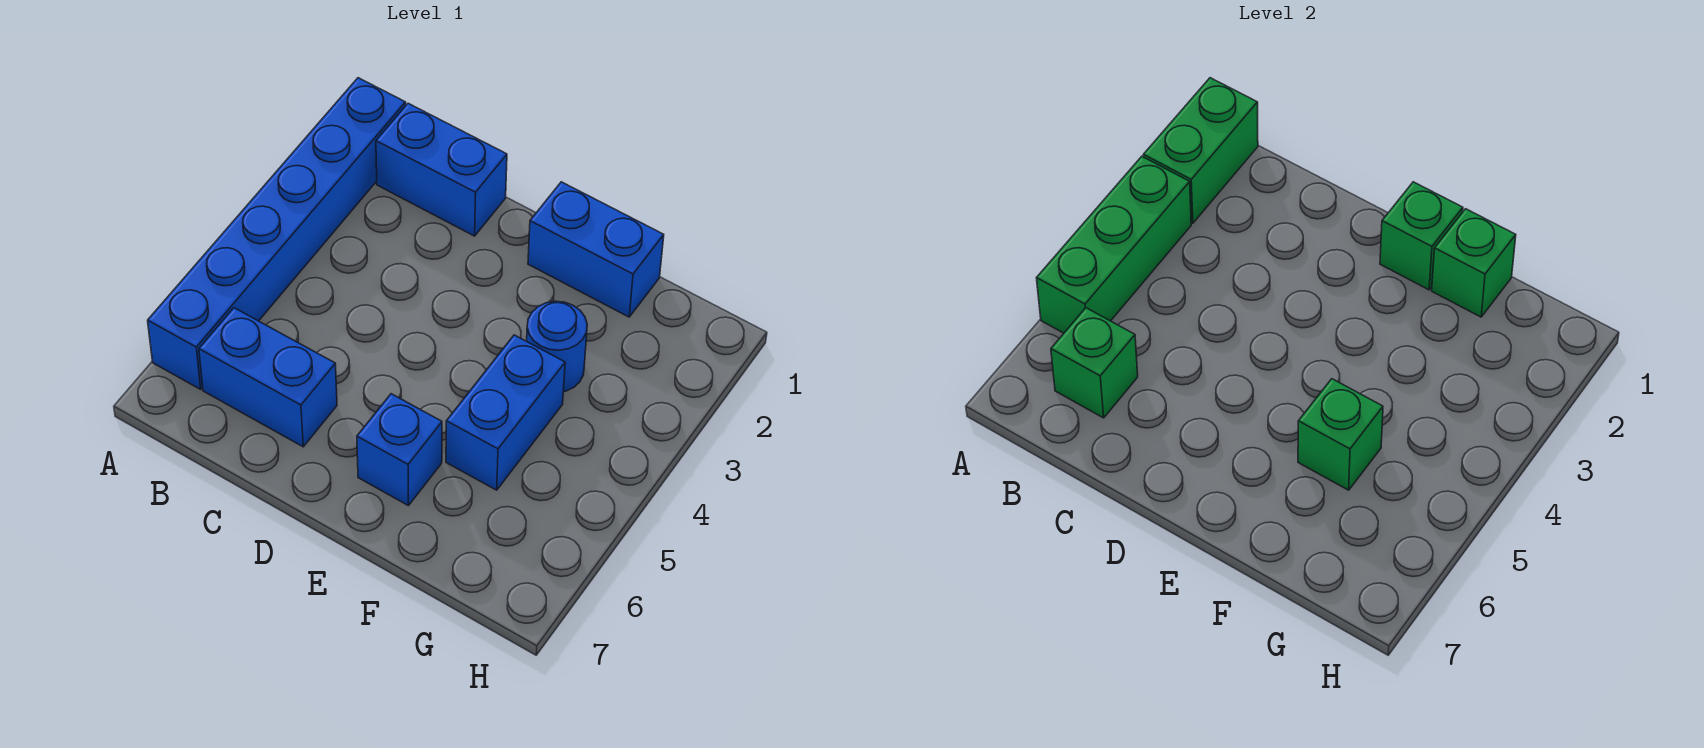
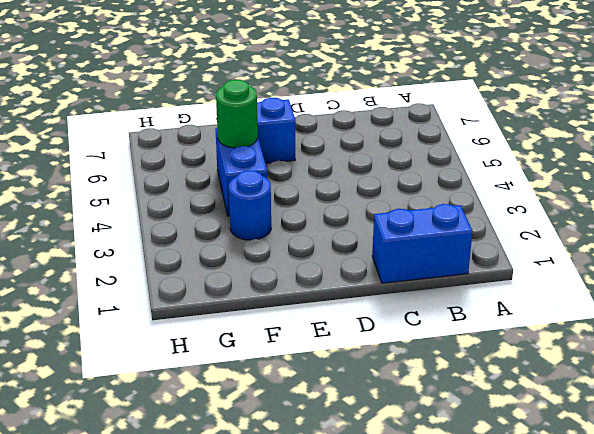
green round brick F5 level 2 -> green brick F5 level 2
none -> blue brick A1:A6 level 1
none -> blue brick B6:C6 level 1
none -> blue brick E1:F1 level 1

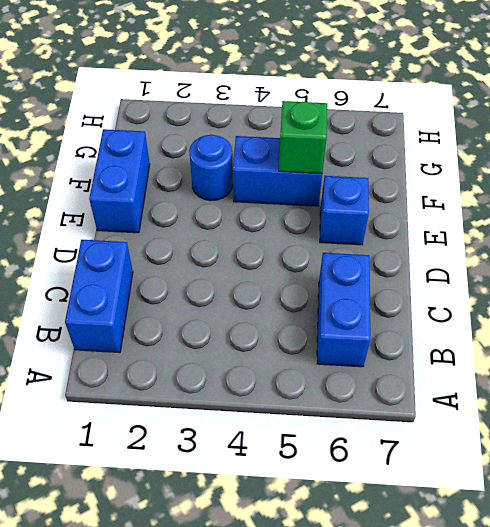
none -> blue brick A1:A6 level 1
none -> green brick A1:A2 level 2
none -> green brick A3:A5 level 2

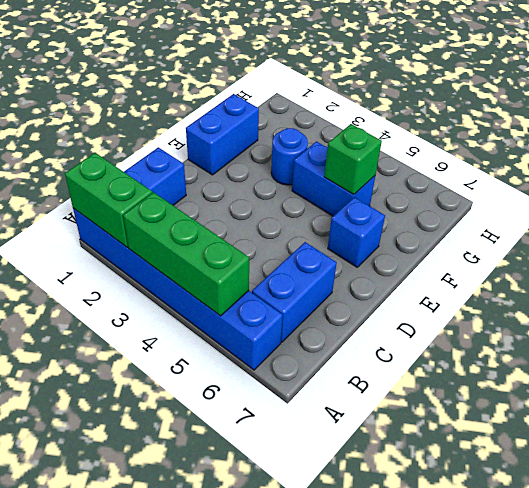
none -> green brick B6 level 2
none -> green brick E1 level 2
none -> green brick F1 level 2

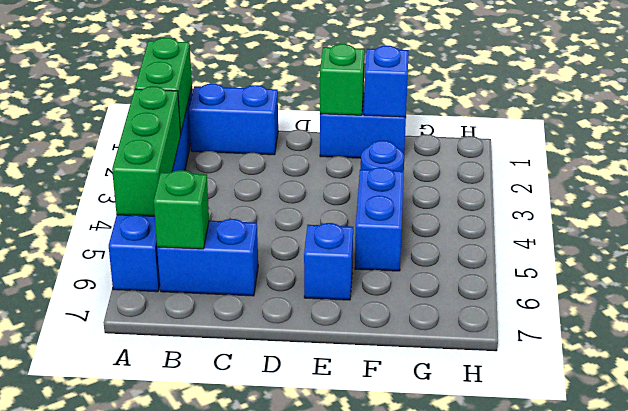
blue brick F1 level 2 -> green brick F1 level 2
none -> green brick F5 level 2

